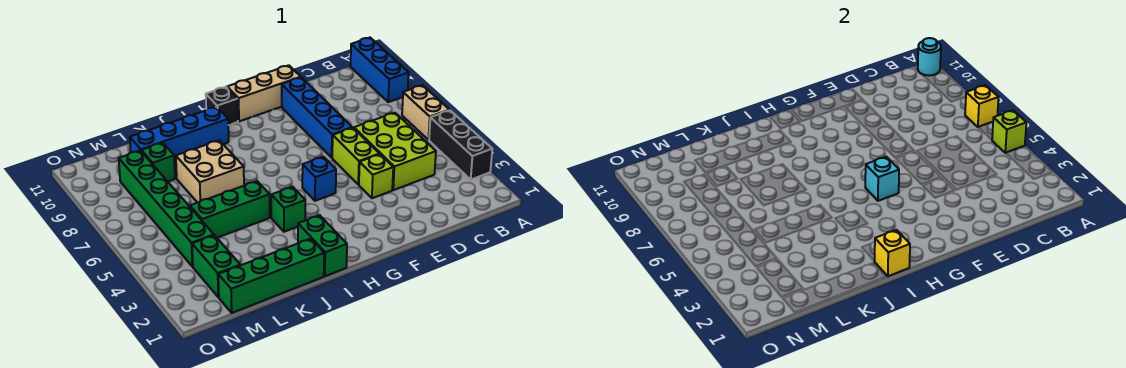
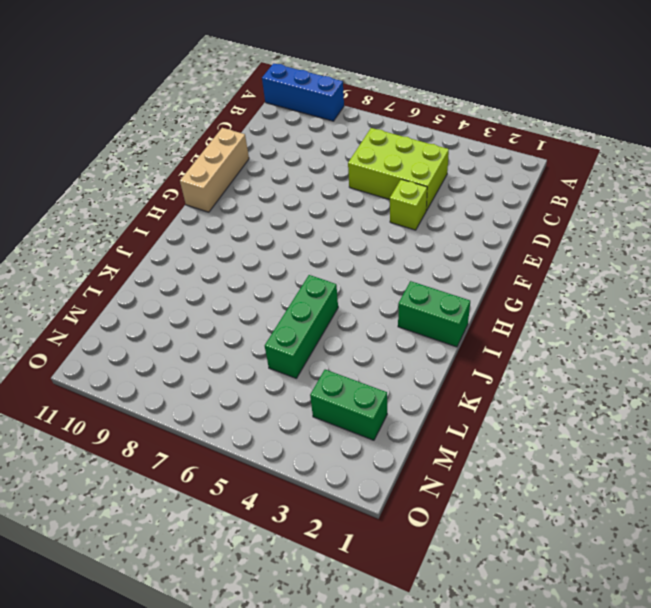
none -> black brick A3:A5 level 1
none -> tan brick A6:A7 level 1
none -> lime brick E5:E6 level 1

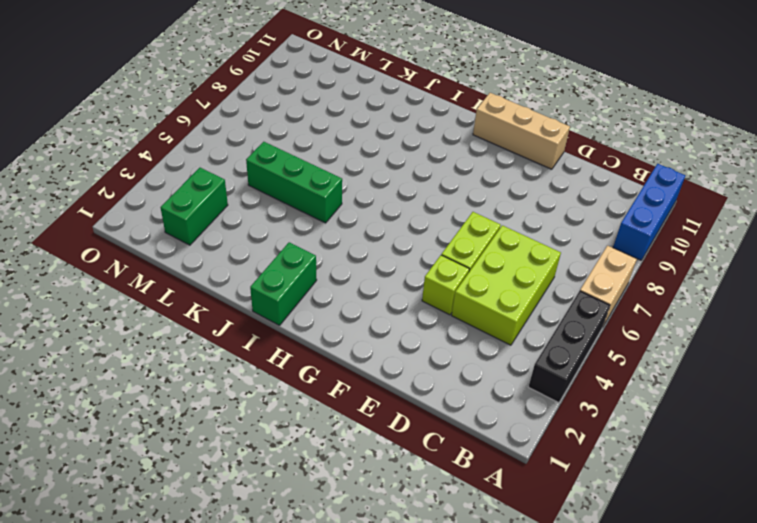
none -> blue brick E7:E10 level 1
none -> blue brick G5 level 1
none -> black brick H11 level 1

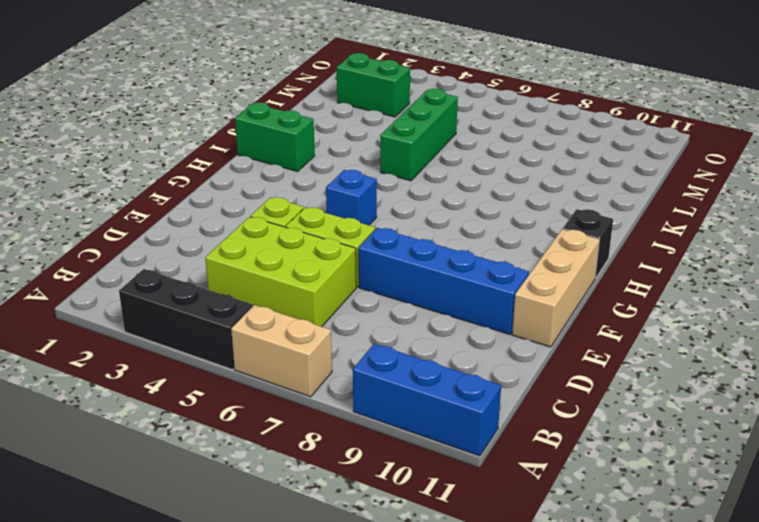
none -> green brick I4 level 1
none -> blue brick I10:L10 level 1
none -> green brick J1:M1 level 1

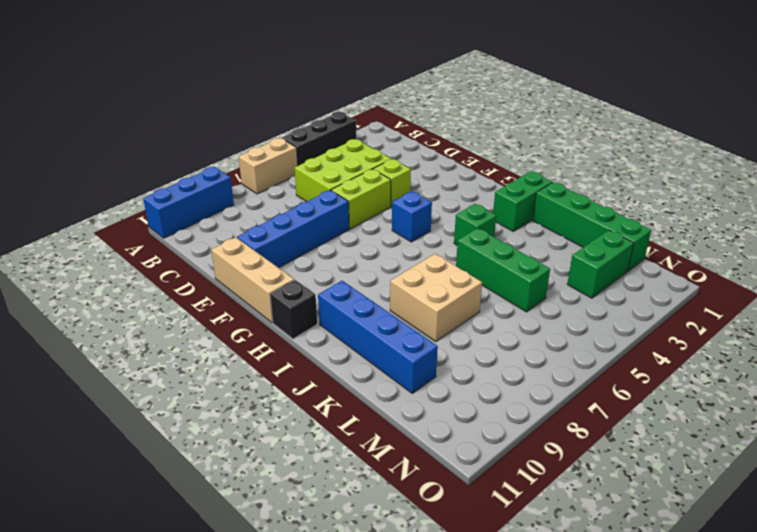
none -> green brick L9 level 1
none -> green brick M4:M9 level 1
none -> lime brick A5 level 2

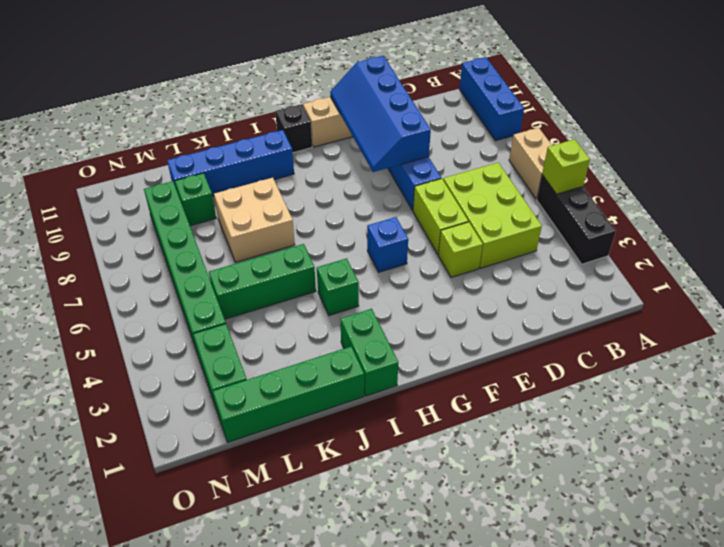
blue slope E8:F11 level 2 top E -> none
none -> yellow brick A7 level 2
none -> cyan round brick A11 level 2
none -> cyan brick G5 level 2

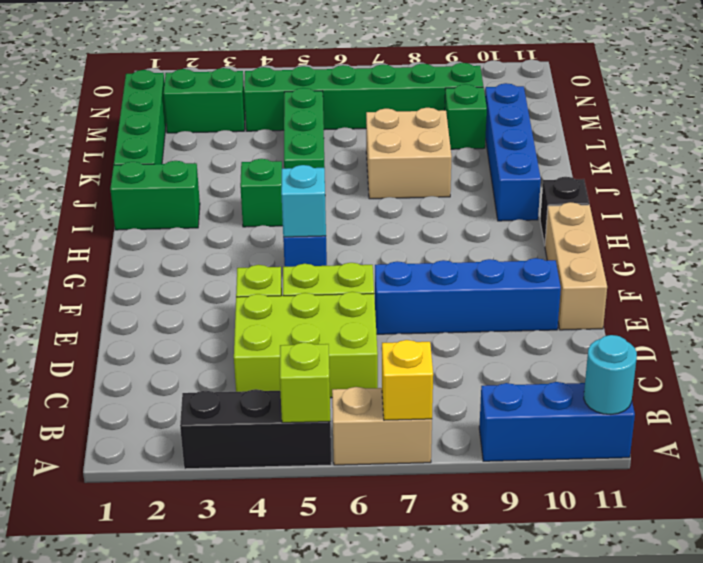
none -> yellow brick I1 level 2

